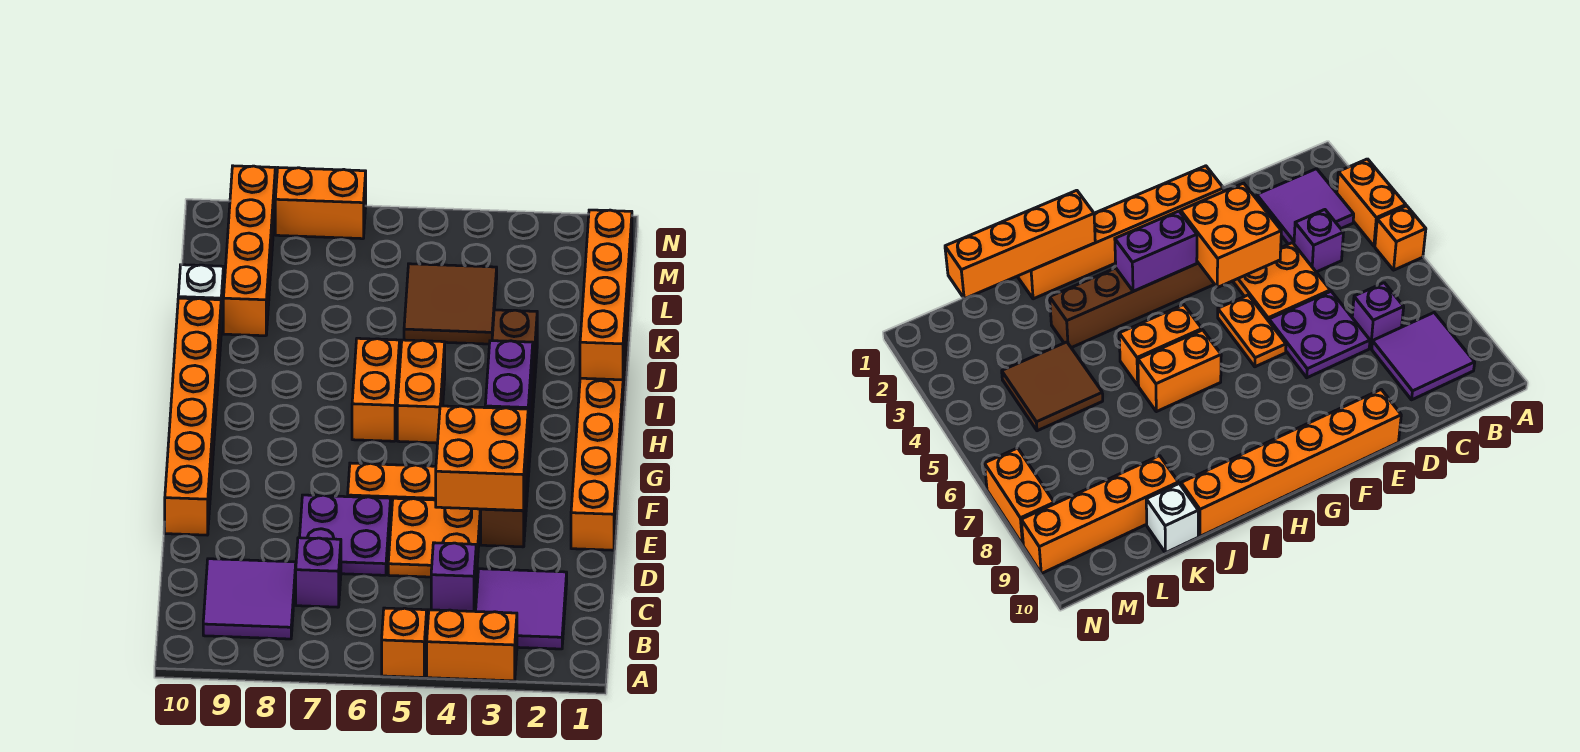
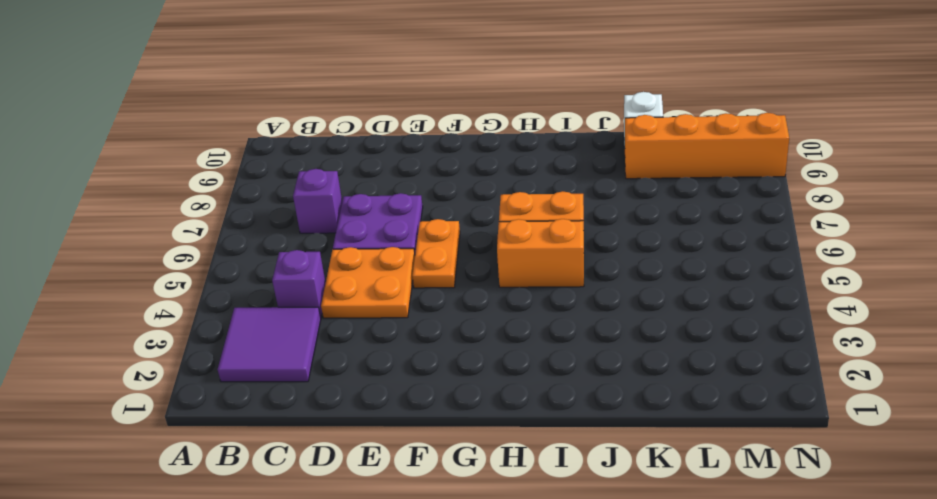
none -> orange brick A3:A4 level 1
none -> orange brick A5 level 1
none -> purple tile B8:C9 level 1

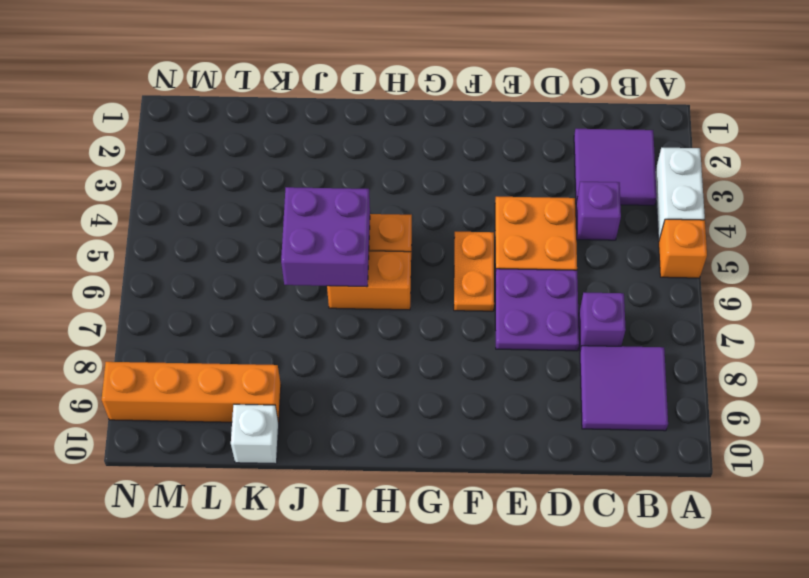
white brick A3:A4 level 1 -> orange brick A3:A4 level 1
purple brick I5:J6 level 2 -> none
none -> orange brick E1:J1 level 1
none -> brown brick E3:J3 level 1
none -> orange brick E10:J10 level 1

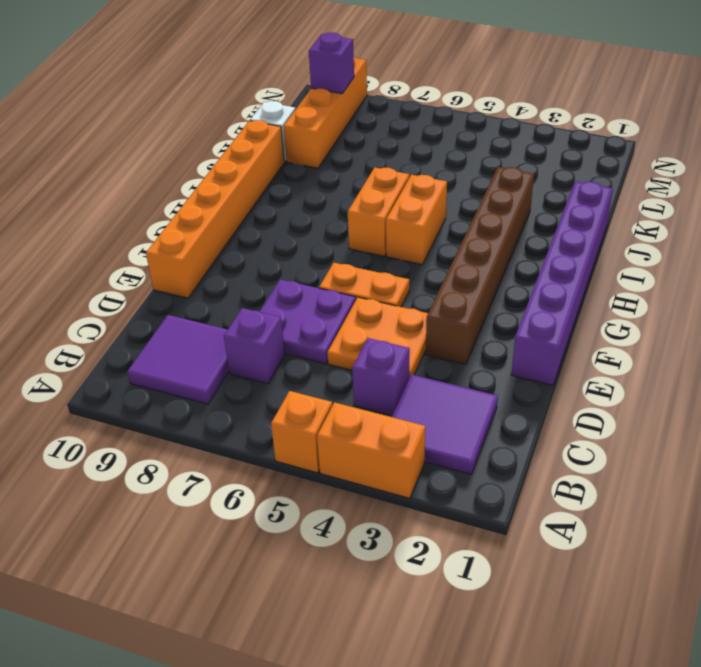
purple brick E1:J1 level 1 -> orange brick E1:J1 level 1
purple brick M9 level 2 -> none
none -> brown tile K4:L5 level 1
none -> orange brick N7:N8 level 1
none -> orange brick E3:F4 level 2

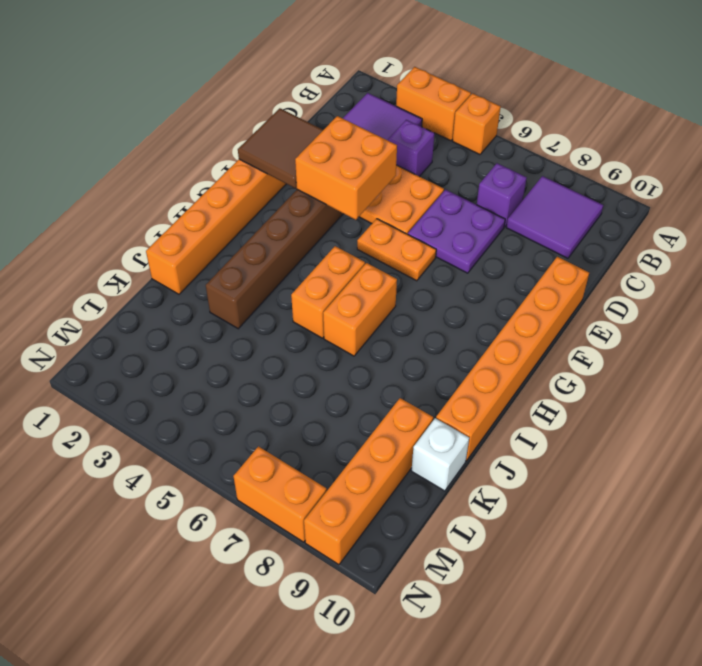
brown tile E1:F2 level 2 -> brown tile K4:L5 level 1
none -> purple brick G3:H3 level 2
none -> orange brick I1:L1 level 2

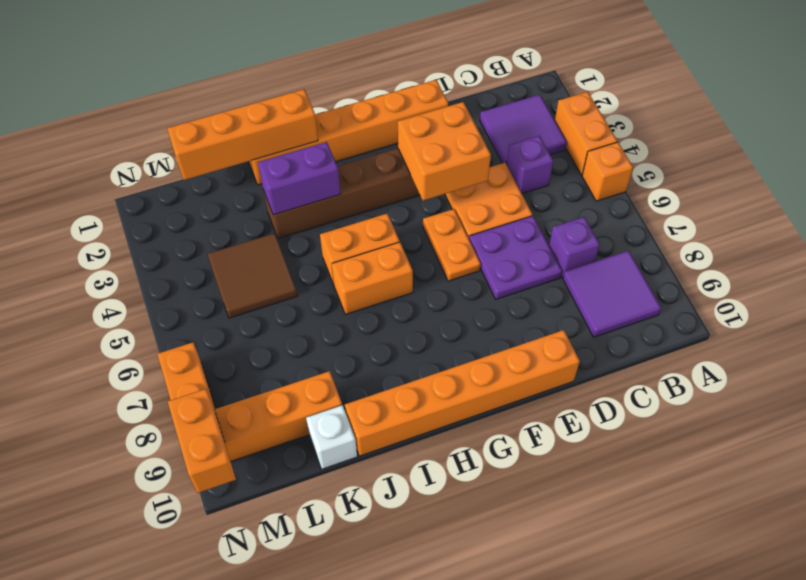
purple brick I3:J3 level 2 -> purple brick G3:H3 level 2
orange brick N9:N10 level 2 -> none

